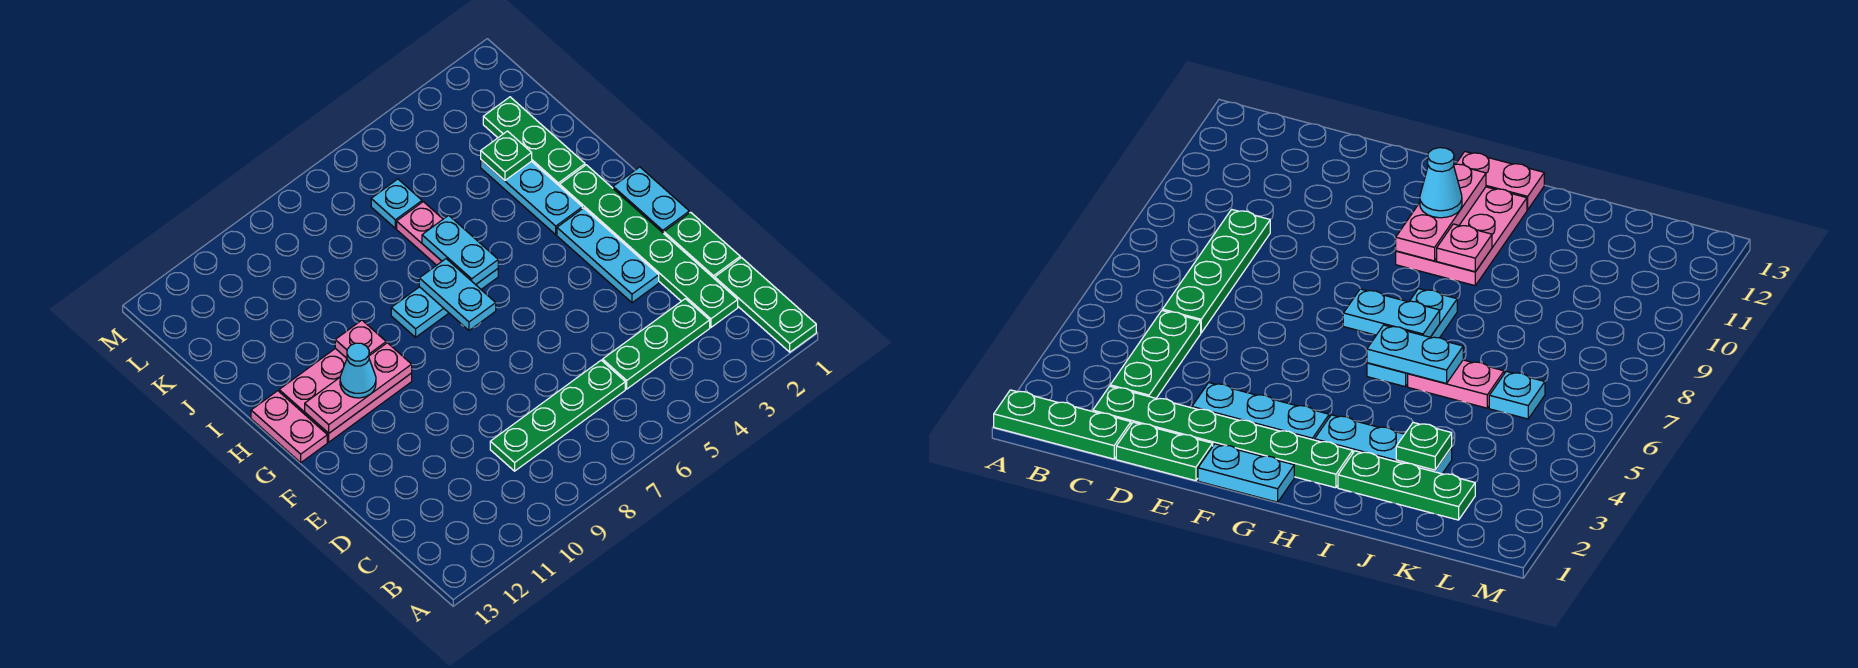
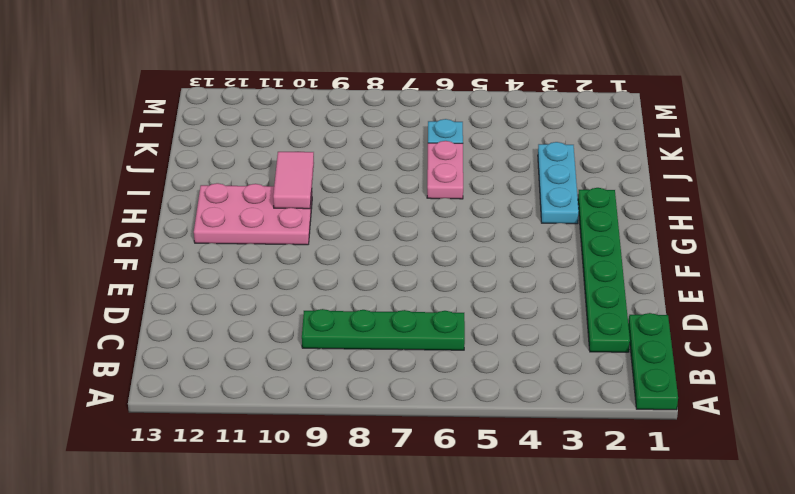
pink tile H10:I10 level 2 -> pink plate H10 level 2
none -> green plate C3:C5 level 1
none -> green plate D1:E1 level 1
none -> cyan plate E3:G3 level 1

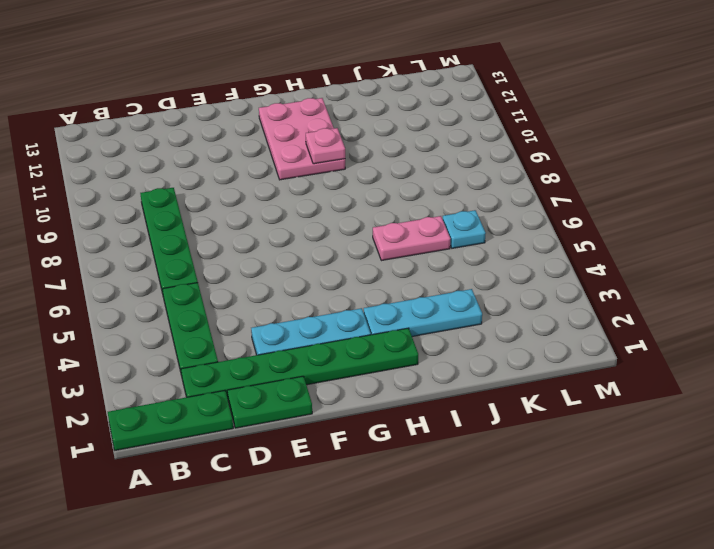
none -> cyan plate F1:G1 level 1
none -> pink plate G13:H13 level 1
none -> cyan plate H6:H8 level 1

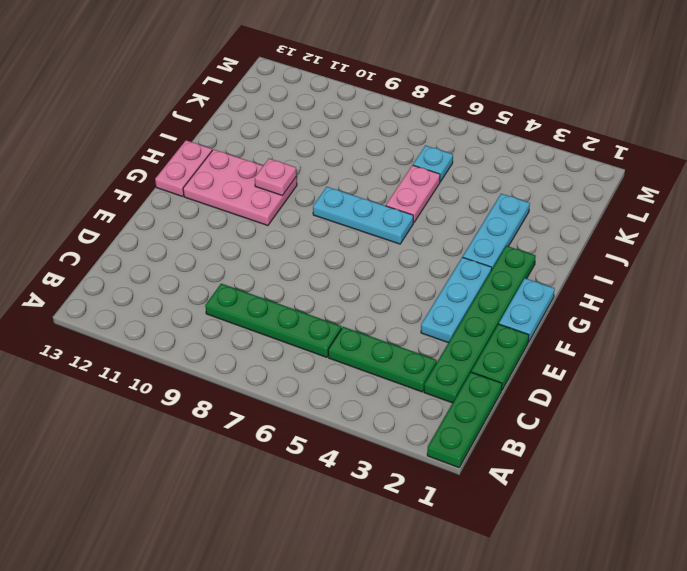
none -> green plate I2:K2 level 1
none -> cyan plate G7:H7 level 2
none -> pink plate G10:G12 level 2

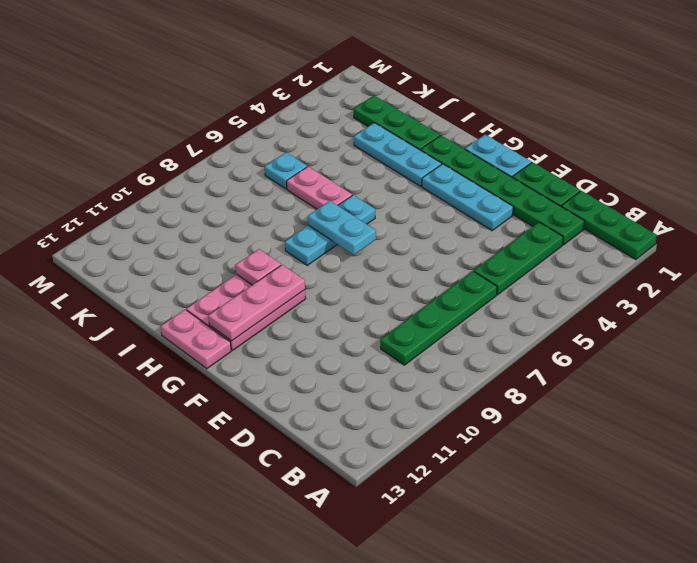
none -> cyan plate H6:I6 level 2
none -> green plate J3 level 2
none -> cyan cone G11 level 3

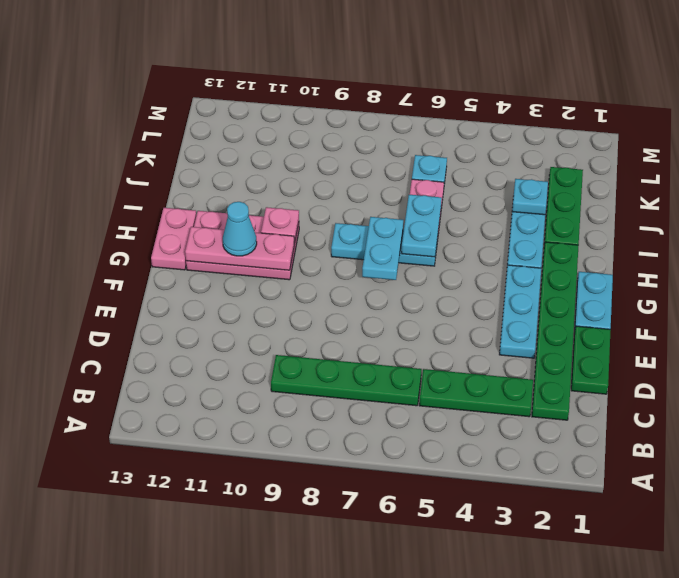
cyan plate J3 level 2 -> green plate J3 level 2
none -> green plate A1:C1 level 1

